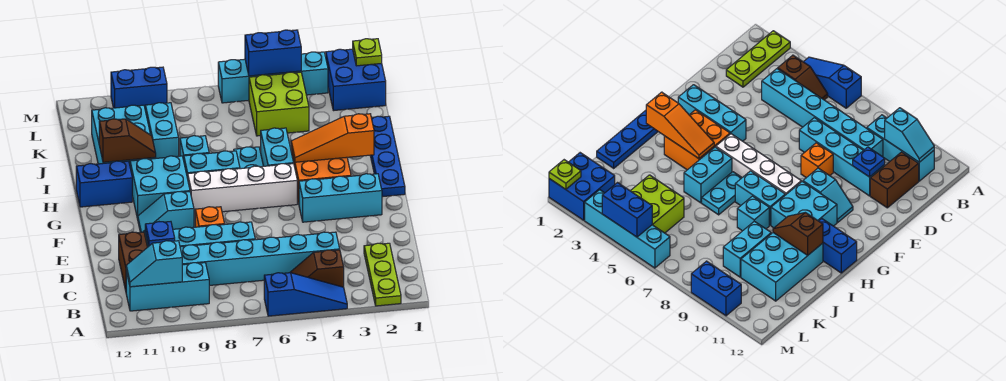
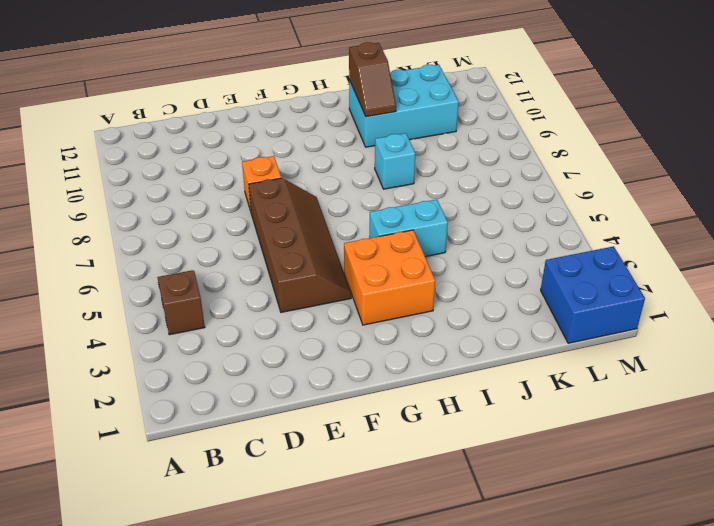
brown slope E4:F7 level 1 top E -> cyan brick F2:F4 level 1
none -> lime plate A2:C2 level 1
none -> blue slope A4:A6 level 1 top 6
none -> cyan brick B9:B11 level 1
none -> cyan brick C4:C9 level 1

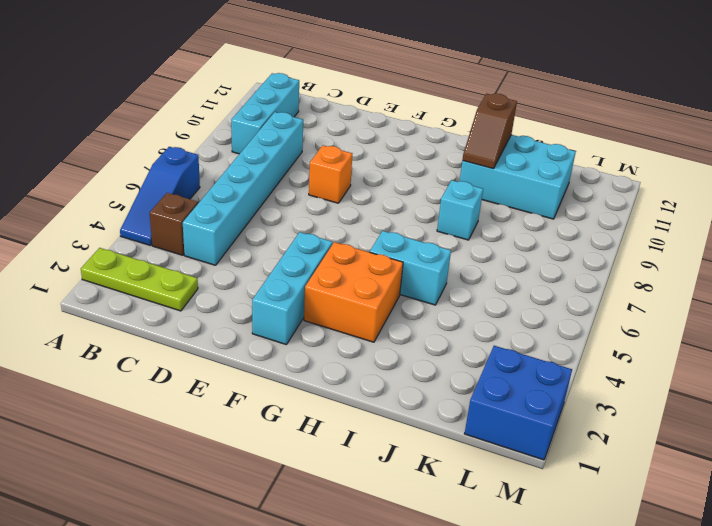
none -> brown brick C11:D11 level 1
none -> cyan brick D7:D10 level 1
none -> cyan slope F9:F10 level 1 top 9
none -> blue plate G1:J1 level 1

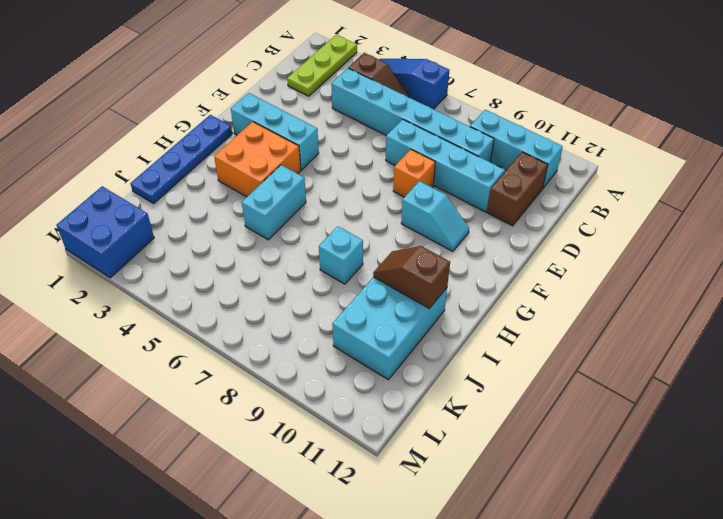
none -> white brick G5:G8 level 1
none -> cyan brick G9:H10 level 1
none -> cyan plate H6:I6 level 1
none -> cyan brick H7:H8 level 1

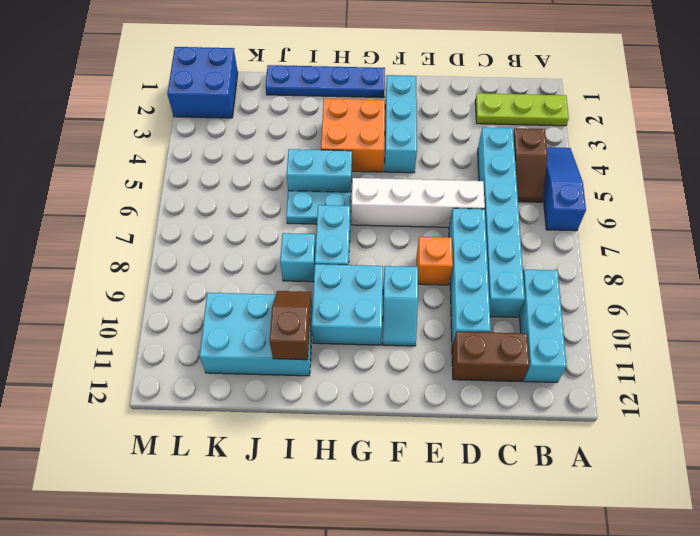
white brick D6:G6 level 1 -> white brick G5:G8 level 1
none -> blue brick H11:H12 level 1
none -> cyan brick J9:K9 level 1
none -> lime brick K4:L5 level 1
none -> cyan brick M3:M6 level 1

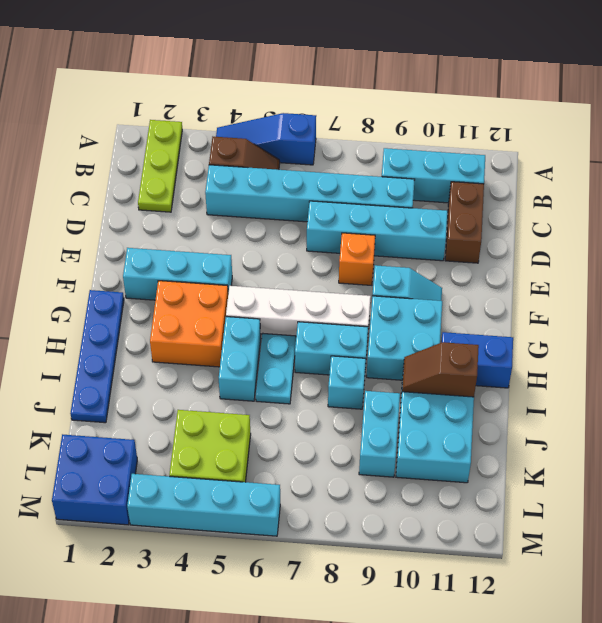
none -> blue brick M9:M10 level 1
none -> cyan slope B10:B11 level 2 top 10
none -> blue plate D10 level 2
none -> orange slope H2:H4 level 2 top 2

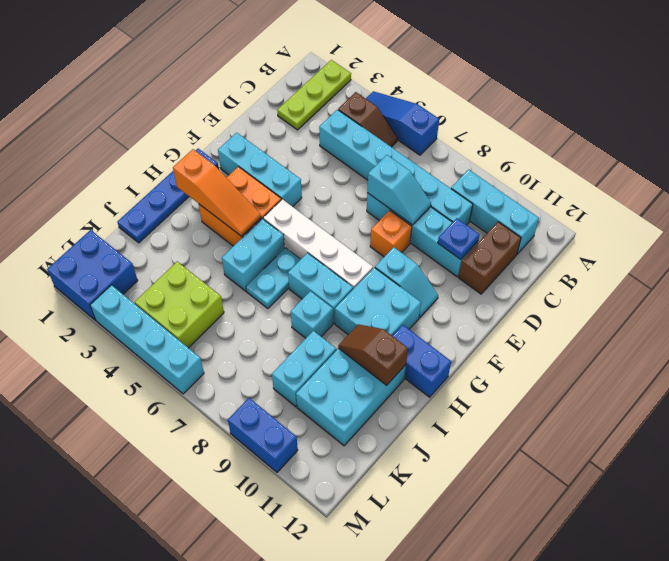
cyan slope D7:D8 level 2 top 7 -> cyan slope B10:B11 level 2 top 10
none -> lime plate M1 level 2
none -> blue brick M4:M5 level 2

